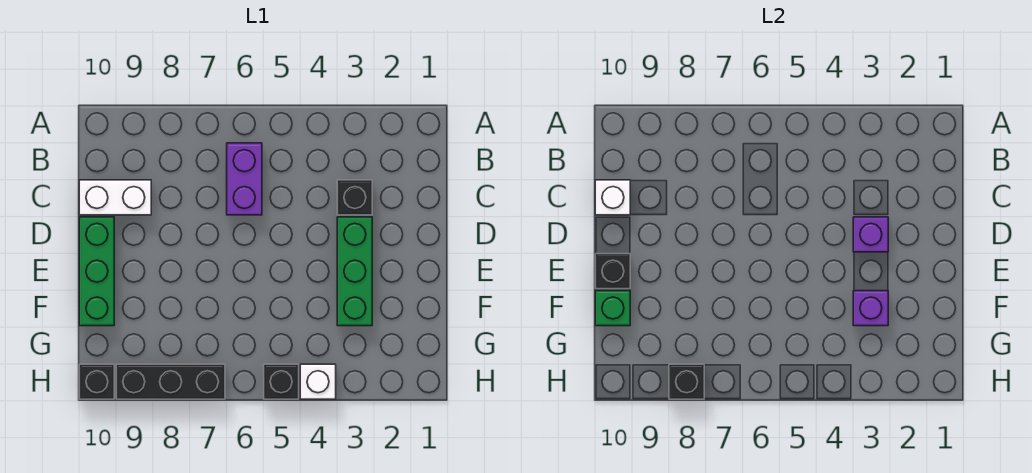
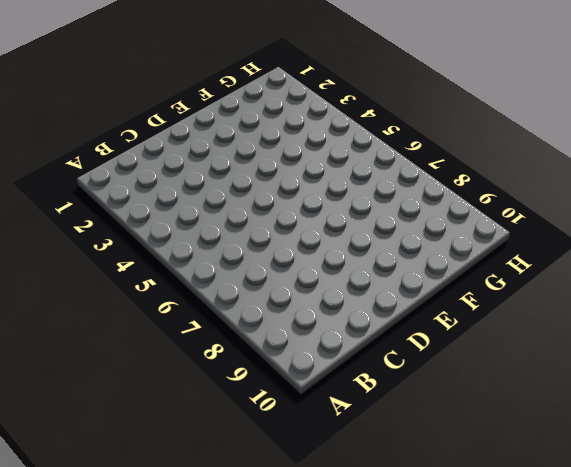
none -> purple brick B6:C6 level 1
none -> black brick C3 level 1
none -> white brick C9:C10 level 1

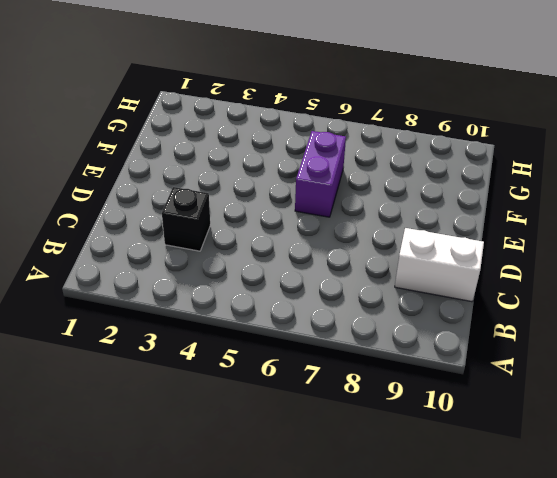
purple brick E6:F6 level 1 -> purple brick B6:C6 level 1
none -> green brick D3:F3 level 1
none -> green brick D10:F10 level 1
none -> white brick H4 level 1

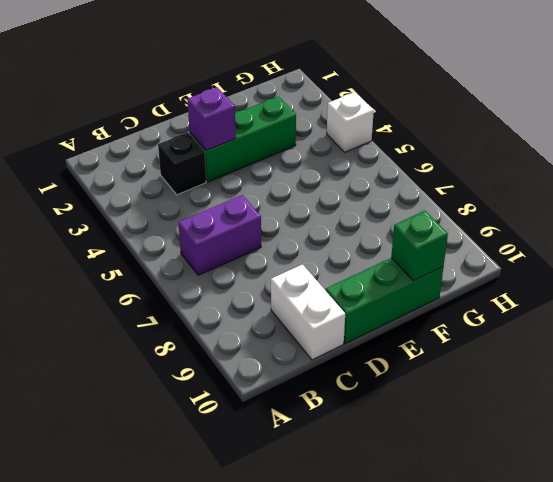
none -> black brick H5 level 1
none -> black brick H7:H9 level 1
none -> black brick H10 level 1

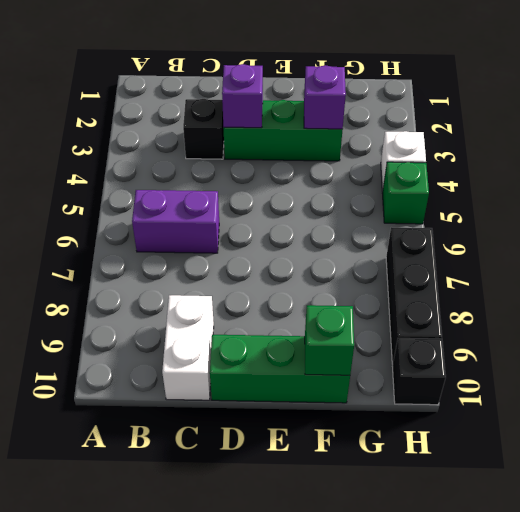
green brick H5 level 1 -> black brick H5 level 1
none -> white brick C10 level 2
none -> black brick E10 level 2
none -> black brick H8 level 2

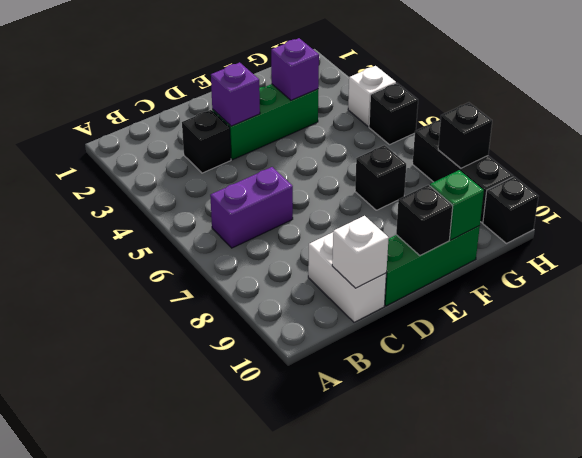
black brick F7 level 1 -> none

